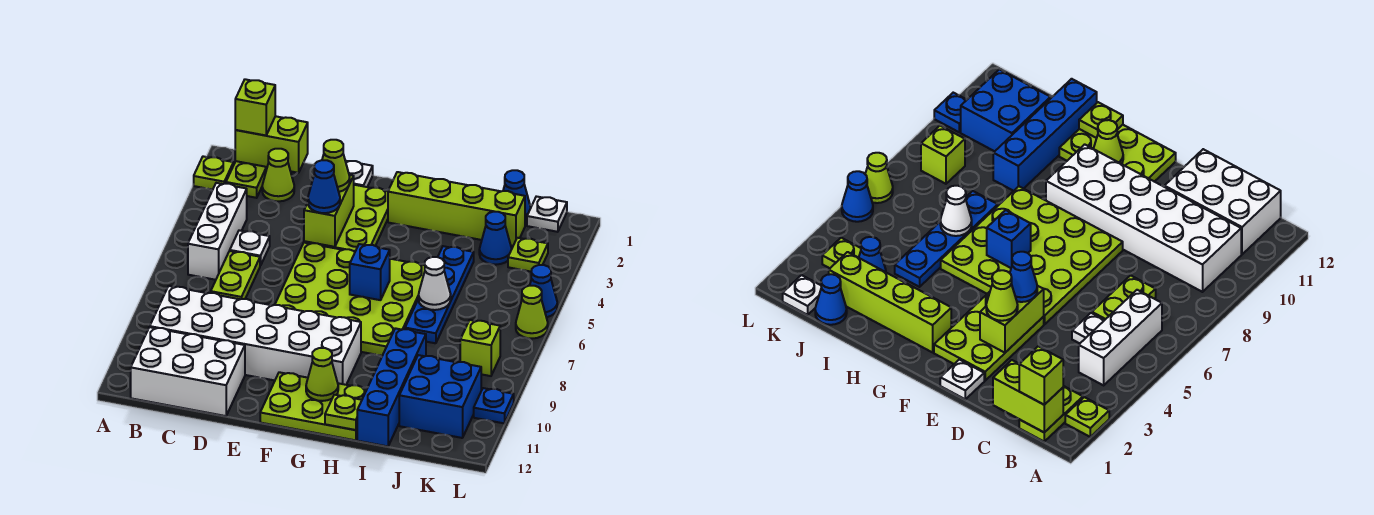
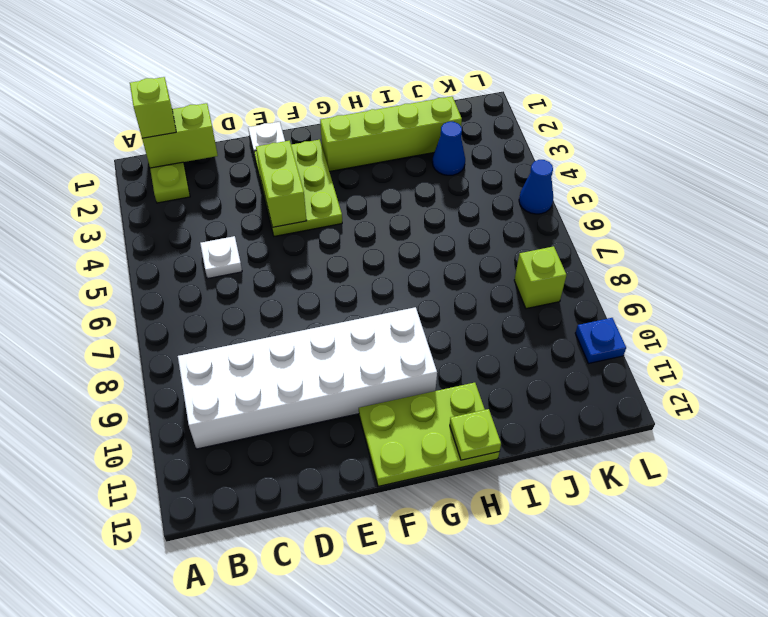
none -> lime plate A2 level 1
none -> white brick B4:B6 level 1
none -> white brick B11:D12 level 1
none -> lime cone C2 level 1

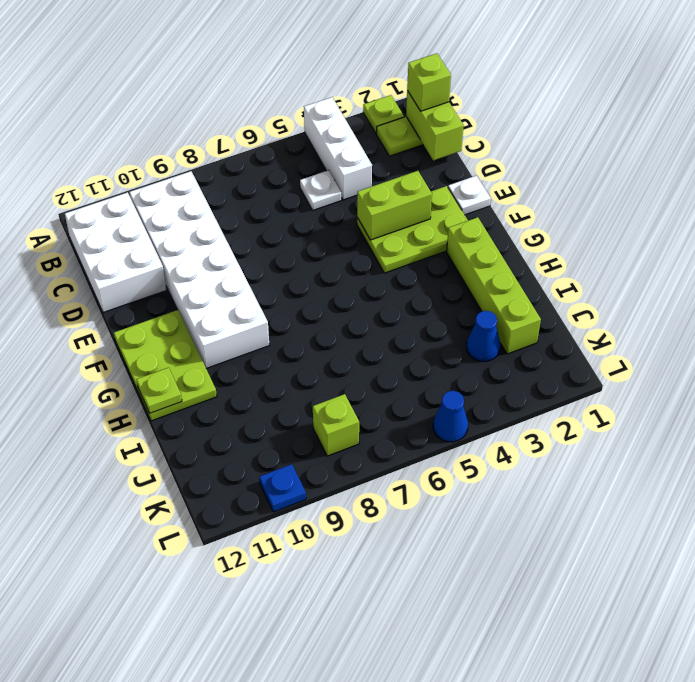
white brick A4:C4 level 1 -> white brick B4:B6 level 1
none -> lime cone C2 level 1
none -> lime plate C6:C7 level 1
none -> lime plate E5:H8 level 1
none -> blue plate I4:I7 level 1

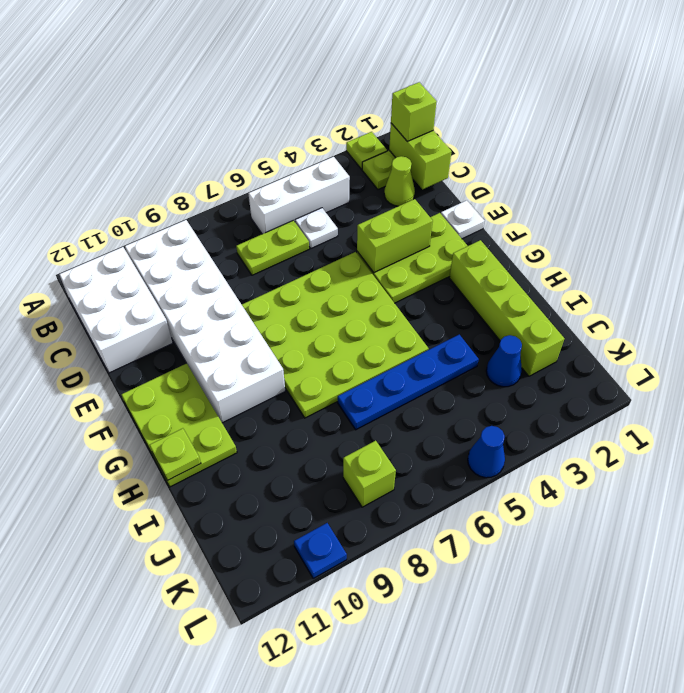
none -> blue brick I9:I12 level 1
none -> blue cone J1 level 1
none -> blue brick J10:K11 level 1
none -> white plate K1 level 1

